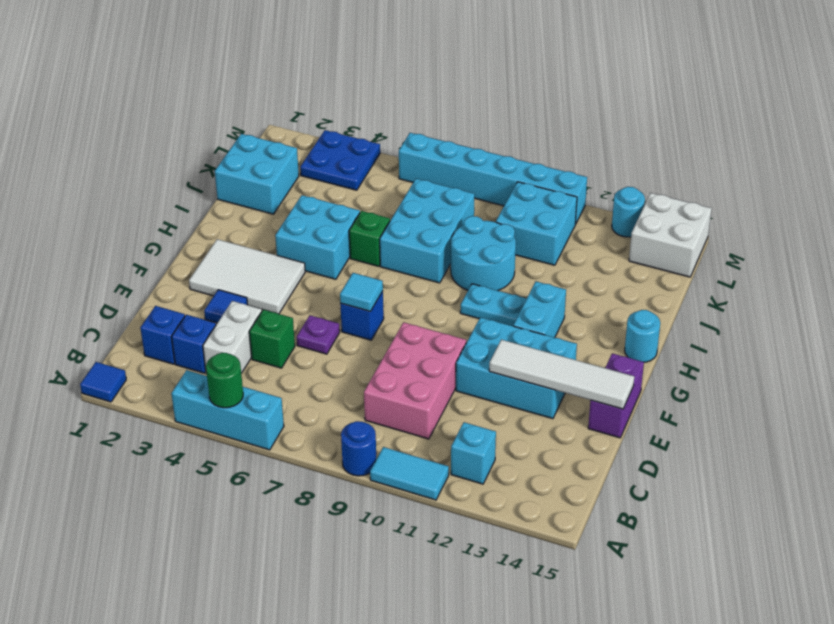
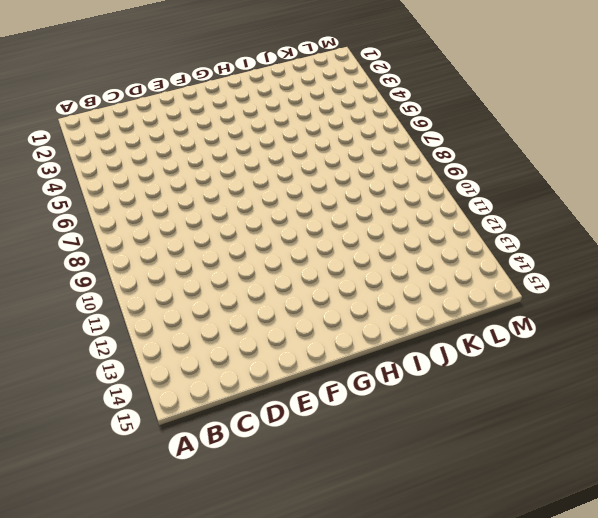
none -> blue tile A1 level 1
none -> cyan brick A4:A6 level 1
none -> blue round brick A9 level 1
none -> cyan tile A10:A11 level 1

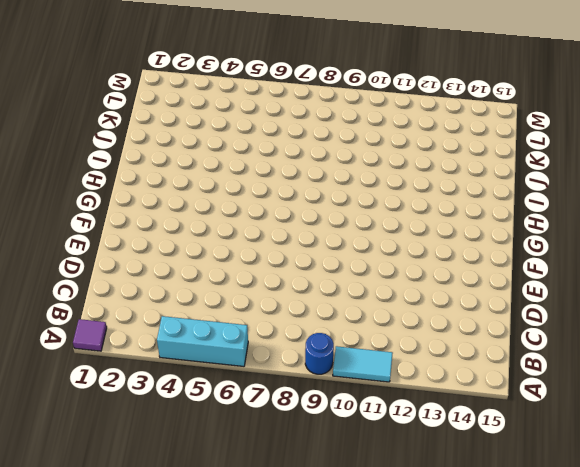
purple tile A1 level 1 -> blue tile A1 level 1
none -> cyan brick B12 level 1
none -> blue brick C2 level 1
none -> blue brick C3 level 1
none -> white brick C4:D4 level 1

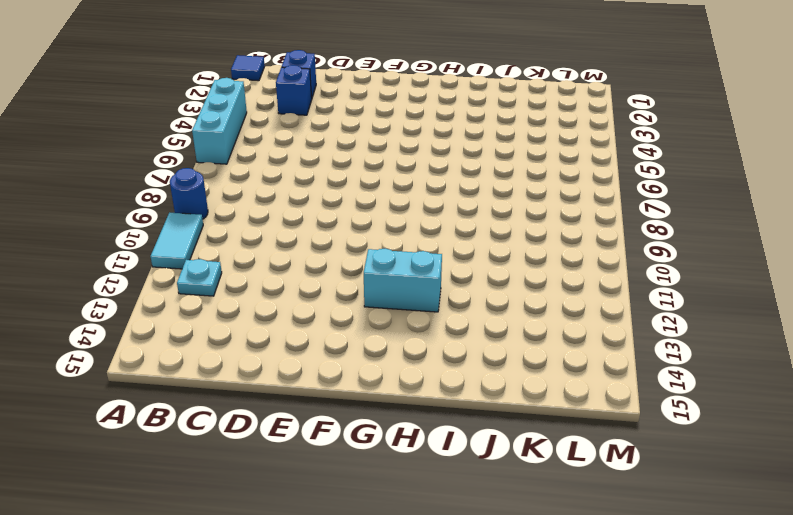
cyan plate B12 level 1 -> cyan brick B12 level 1
none -> white brick C4:D4 level 1
none -> pink brick C9:E10 level 1
none -> green brick D5 level 1
none -> blue tile E3 level 1

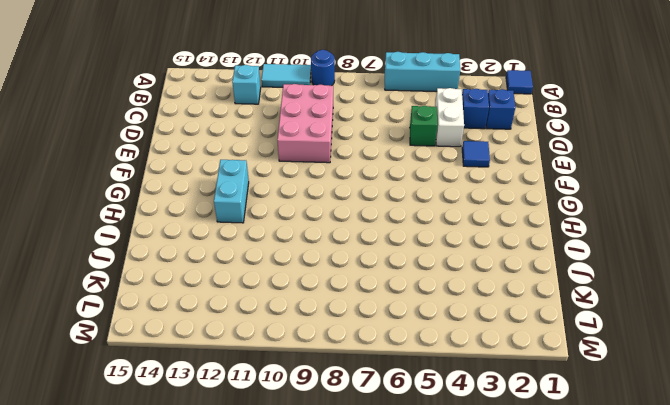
none -> purple plate E6 level 1
none -> cyan brick E11:F13 level 1
none -> purple brick E15:F15 level 1
none -> white tile F2:G4 level 1

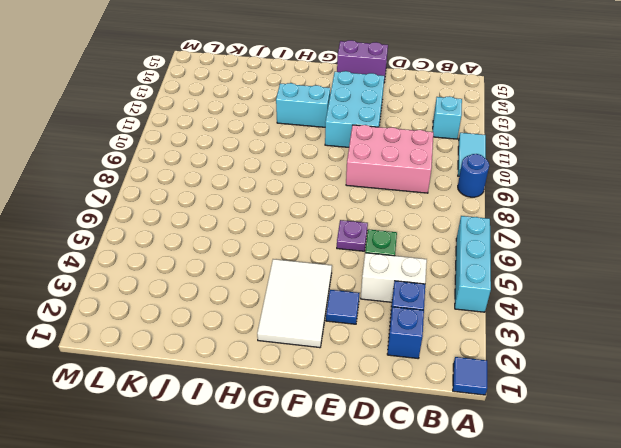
none -> blue brick F7 level 1
none -> cyan brick H4:I5 level 1
none -> cyan plate H10:H11 level 1
none -> cyan round brick H15 level 1

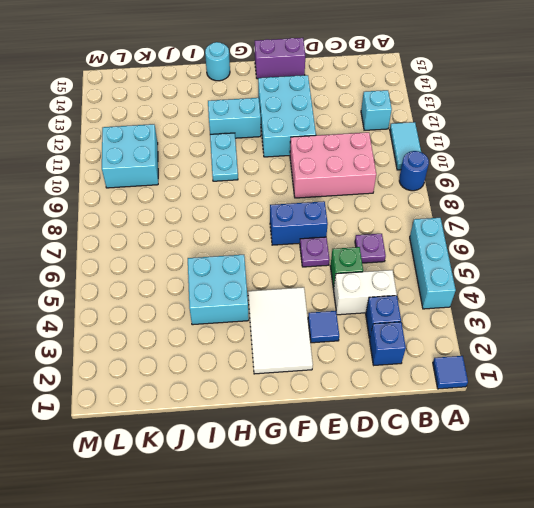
purple plate C6 level 1 -> none
blue brick E7:F7 level 1 -> blue brick F7 level 1
none -> green brick I6 level 1
none -> cyan brick I7:K8 level 1
none -> cyan round brick I9:J10 level 1
none -> cyan brick J1:K2 level 1

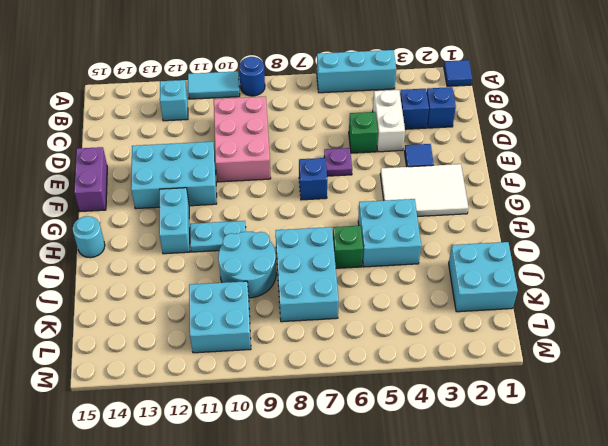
none -> blue plate L3:M4 level 1
none -> white brick L14:M15 level 1
none -> cyan brick M6:M11 level 1
none -> cyan round brick M13 level 1

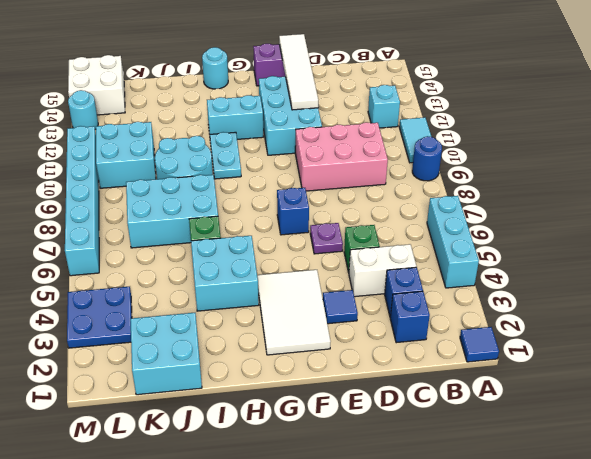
none -> green round brick A5 level 2
none -> cyan tile F7 level 2

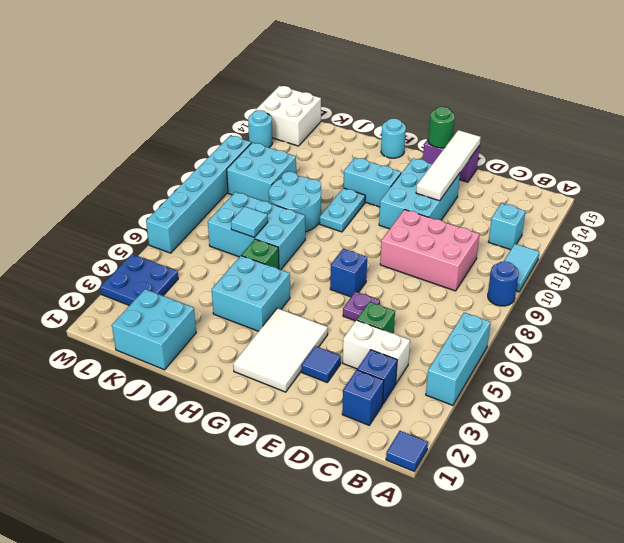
green round brick F15 level 2 -> green round brick A5 level 2
cyan tile J7 level 2 -> cyan tile F7 level 2

